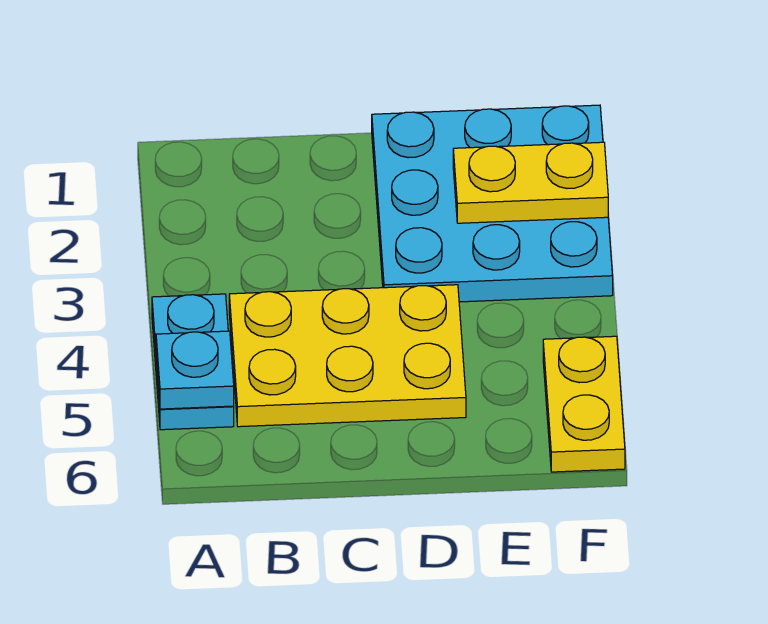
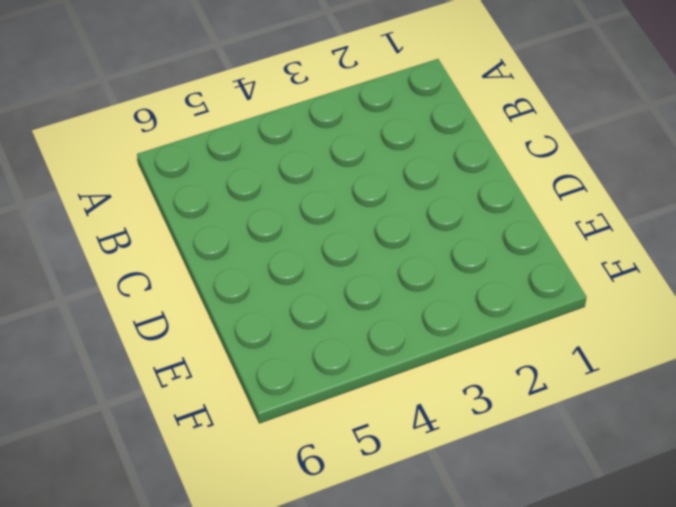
none -> cyan plate A4:A5 level 1
none -> yellow plate B4:D5 level 1

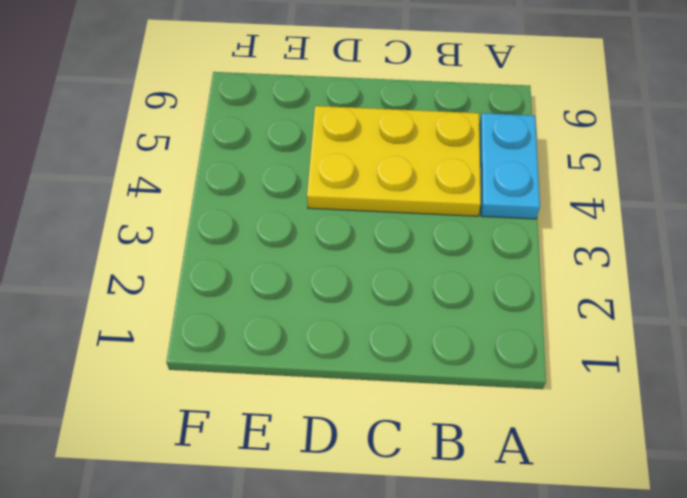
none -> cyan plate D1:F3 level 1
none -> yellow plate F5:F6 level 1

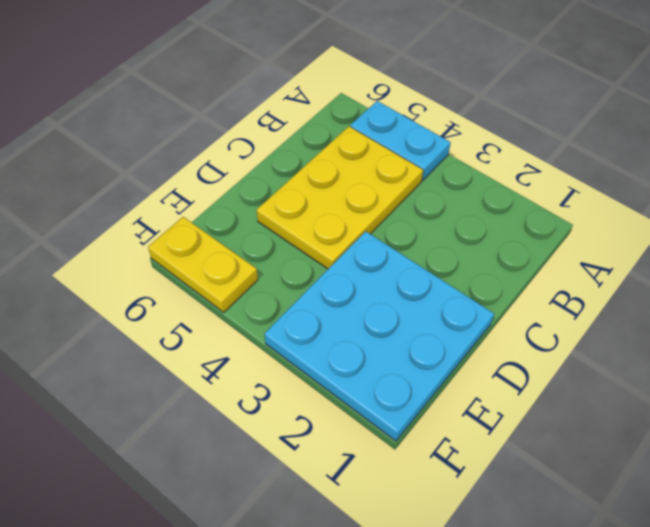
none -> cyan plate A5 level 2
none -> yellow plate E2:F2 level 2

